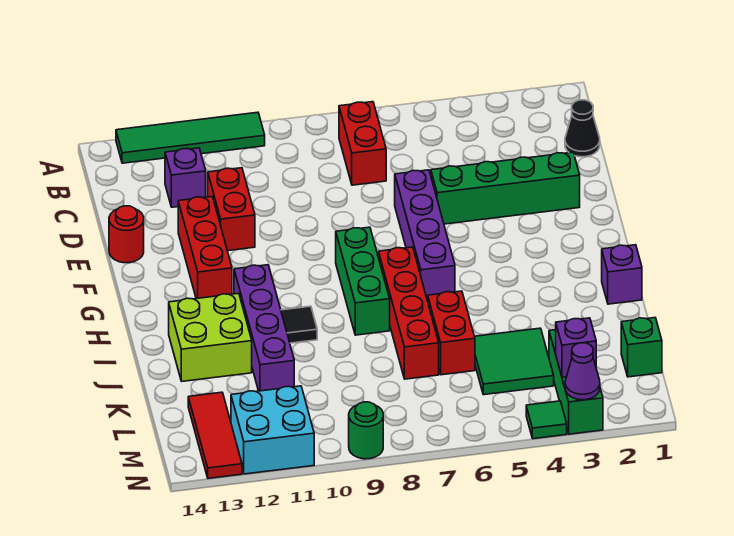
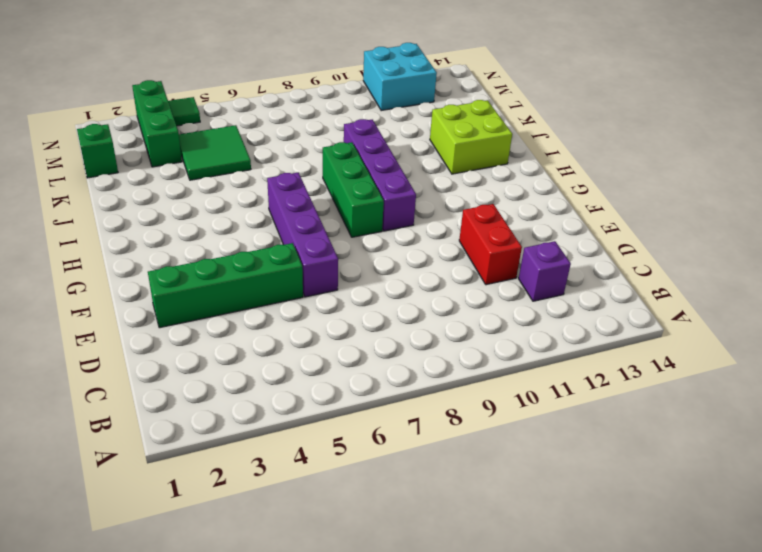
purple brick G9:J9 level 1 -> purple brick H11:K11 level 1
none -> green tile A10:A13 level 1
none -> red brick B7:C7 level 1
none -> black cone C1 level 1

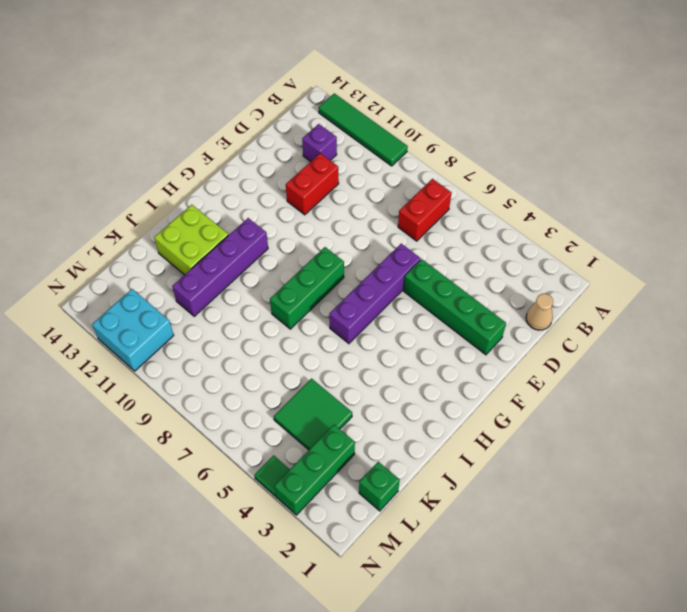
tan cone C1 level 1 -> black cone C1 level 1
none -> red brick E12:G12 level 1
none -> red round brick E14 level 1
none -> red brick H7:K7 level 1

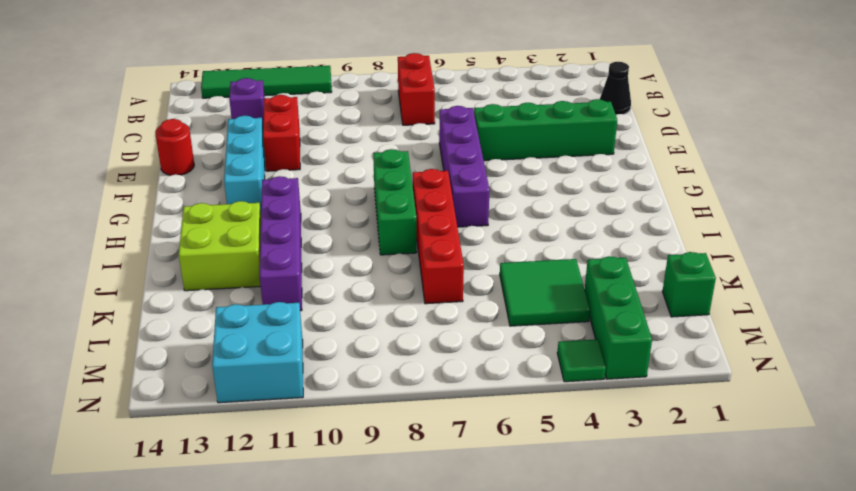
cyan brick E12:G12 level 1 -> red brick E12:G12 level 1
none -> purple brick I1 level 1
none -> black tile I10 level 1
none -> red brick J6:K6 level 1

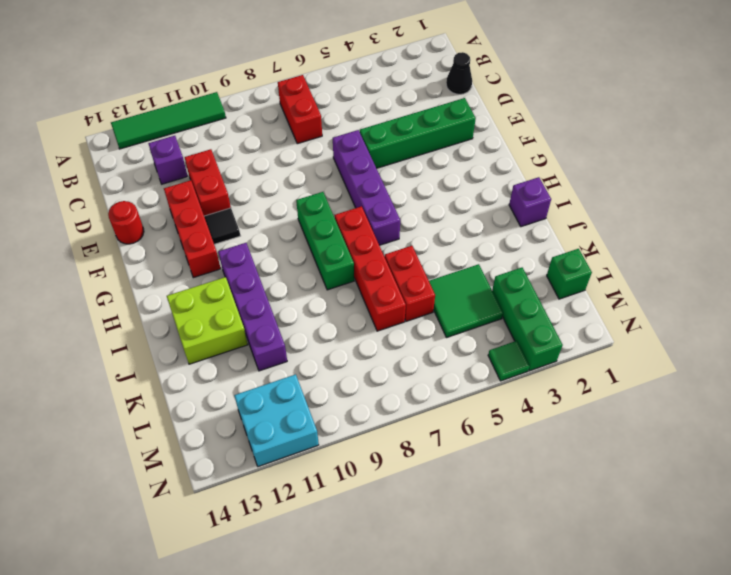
black tile F11 level 1 -> black tile I10 level 1
none -> red tile L13:N13 level 1
none -> green round brick N9 level 1
none -> purple brick M3 level 2

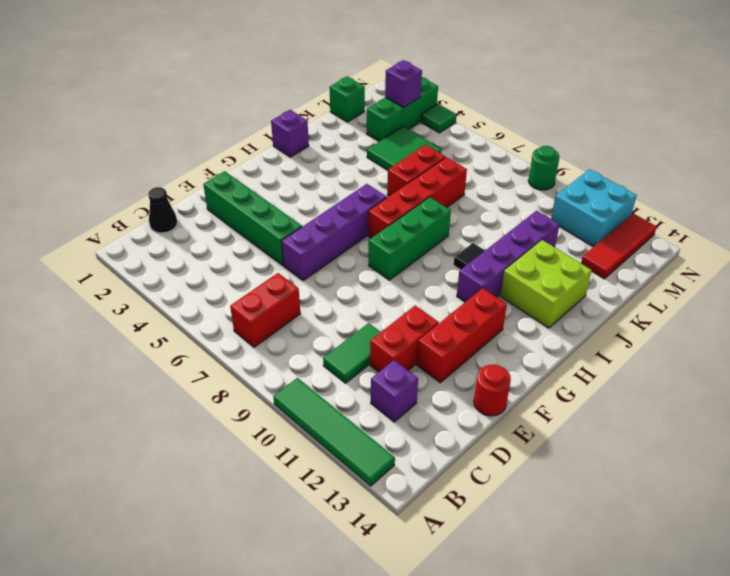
green tile C10:D10 level 1 -> none
none -> purple cone N3 level 2

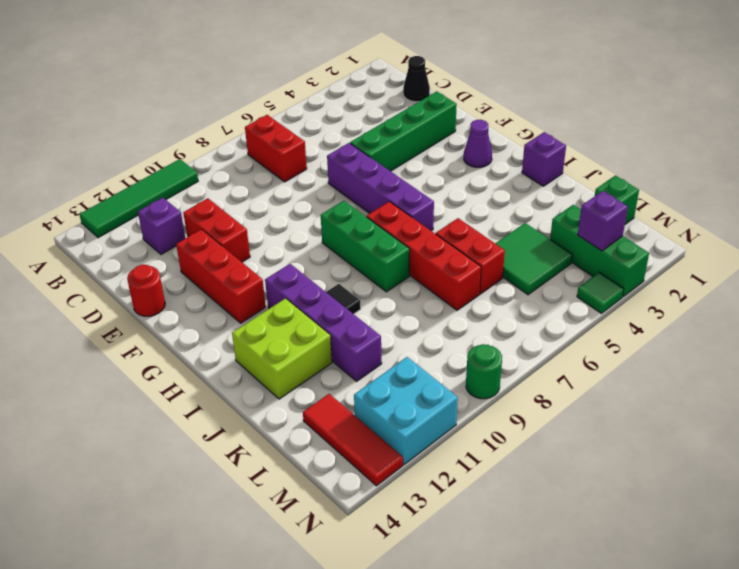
purple cone G2 level 1 -> purple cone N3 level 2

